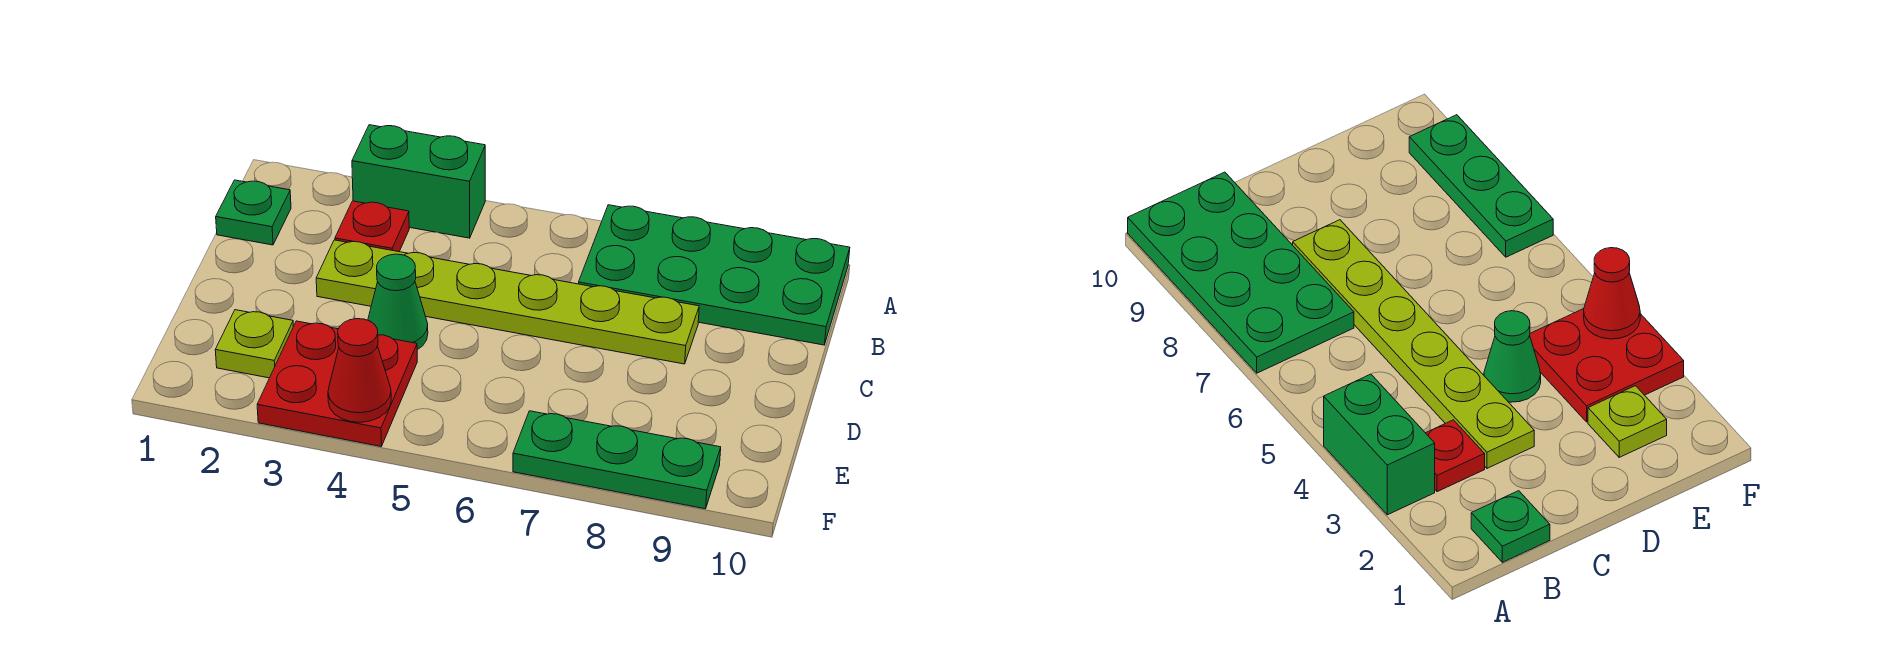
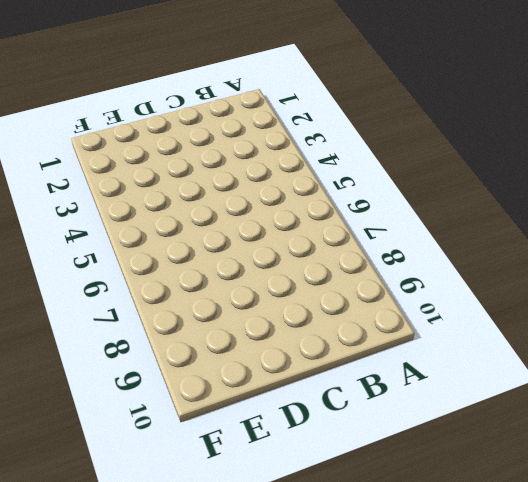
none -> green brick A3:A4 level 1
none -> green plate A7:B10 level 1

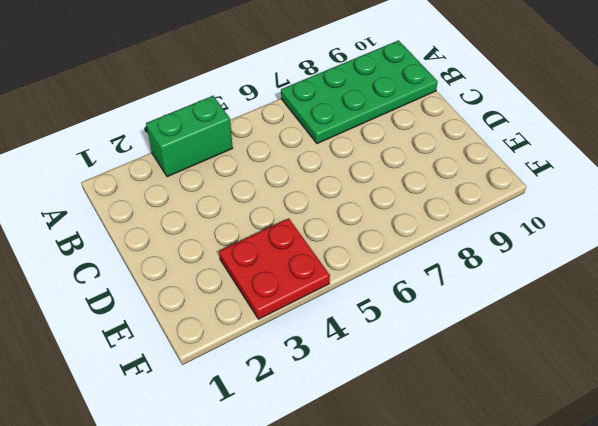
none -> green plate B1 level 1
none -> red plate B3 level 1

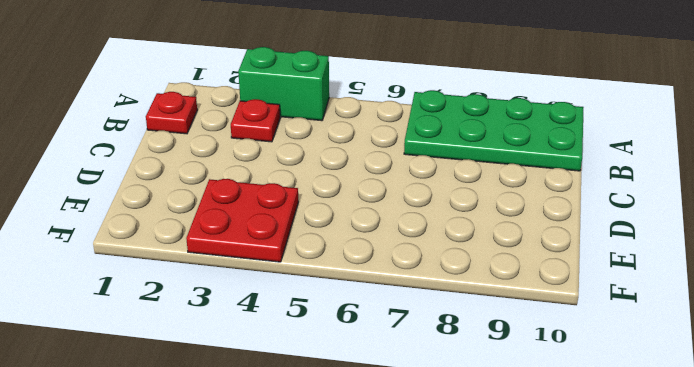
red plate B1 level 1 -> green plate B1 level 1
none -> lime plate C3:C8 level 1
none -> green cone D4 level 1

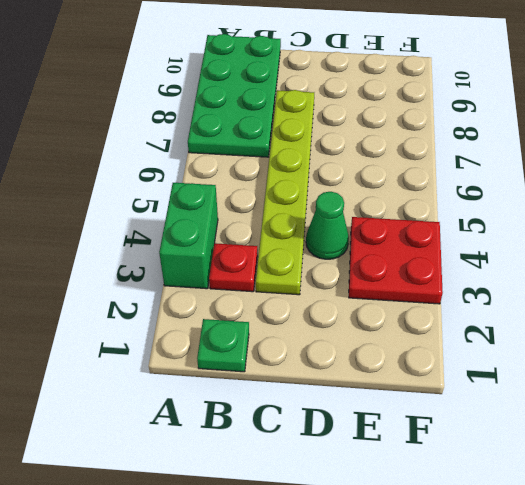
none -> lime plate E2 level 1
none -> green plate F7:F9 level 1

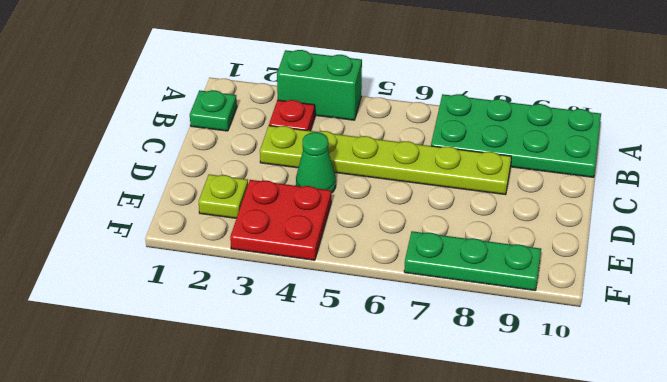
none -> red cone F4 level 2

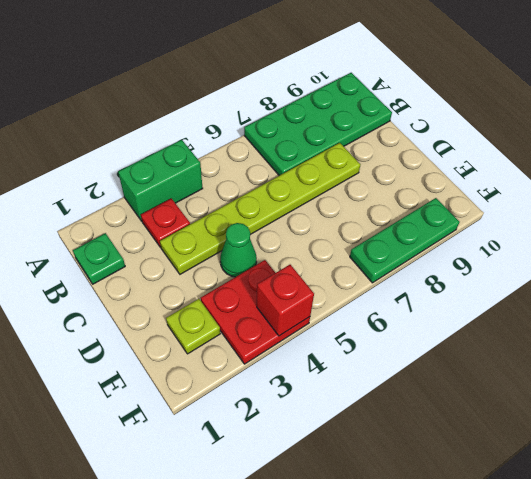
red brick F4 level 2 -> red cone F4 level 2

